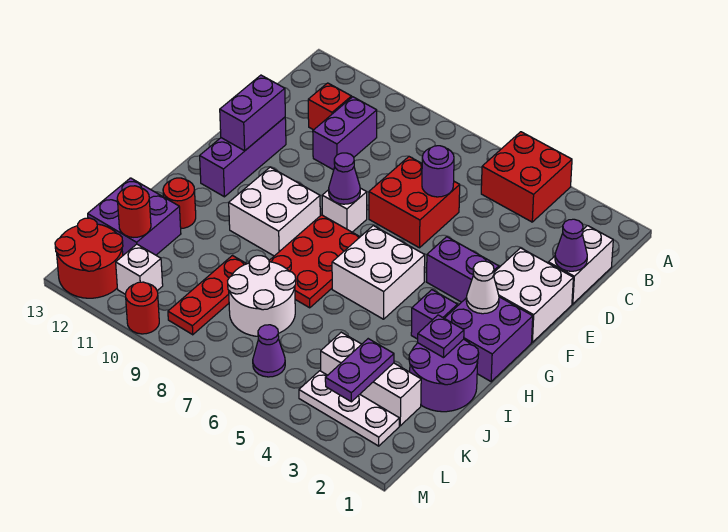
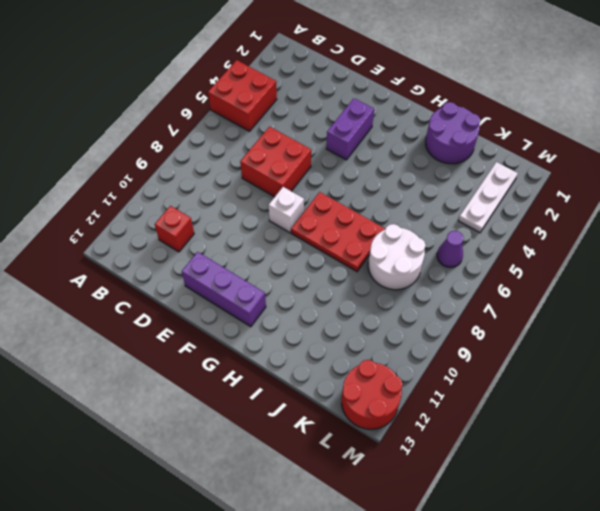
none -> white brick C1:D1 level 1
none -> purple brick C10:D10 level 1
none -> white brick E1:F2 level 1
none -> purple brick G1:H2 level 1

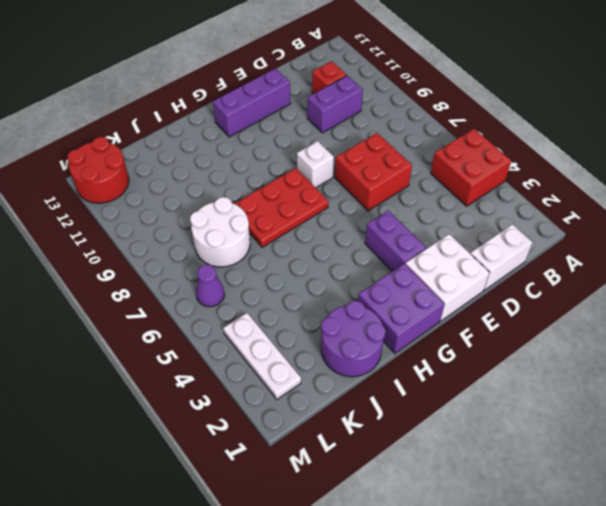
none -> white brick G5:H6 level 1
none -> white brick G9:H10 level 1
none -> purple brick H3 level 1
none -> red round brick I12 level 1

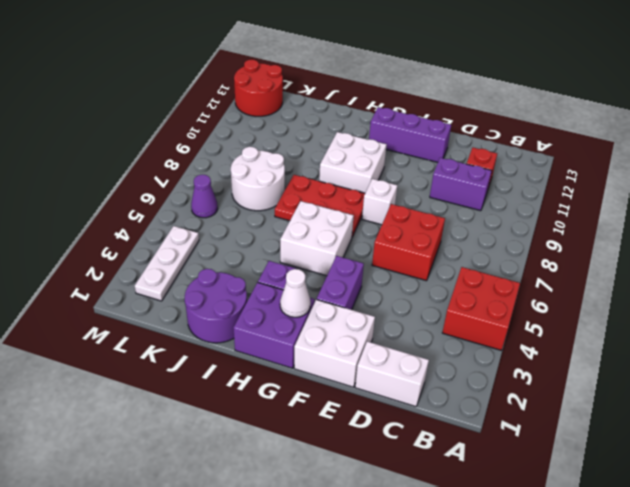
none -> red round brick I12 level 1
none -> red plate J9:L9 level 1
none -> purple brick J12:K13 level 1
none -> white brick K2:K4 level 1

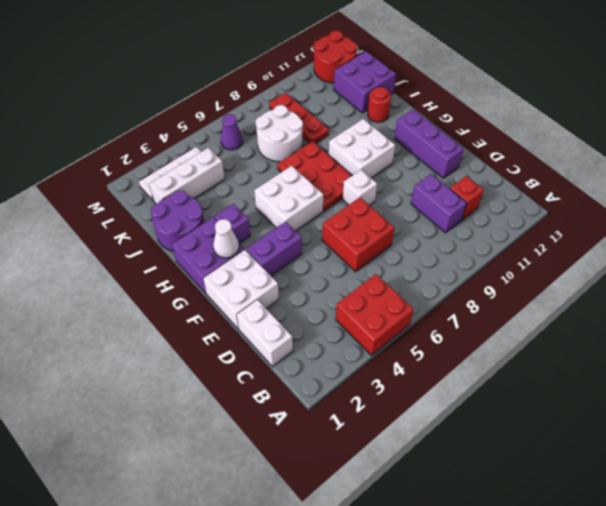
none -> white brick L11 level 1
none -> red round brick M10 level 1
none -> purple cone D1 level 2
none -> purple round brick D6 level 2

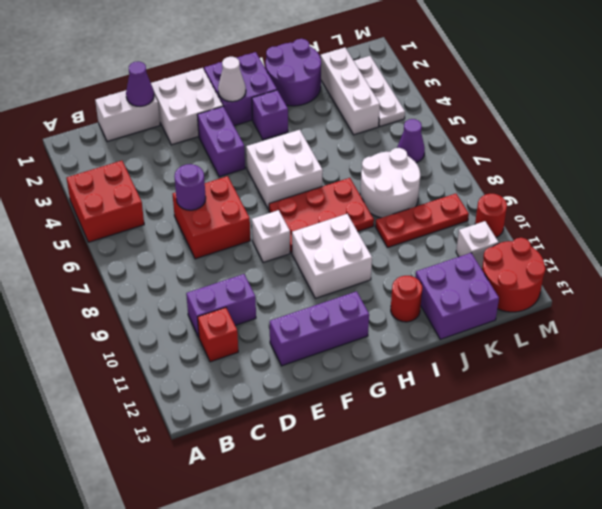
none -> purple brick E12:F12 level 2
none -> purple cone F8 level 2
none -> purple plate I2 level 2
none -> purple plate K3:L3 level 2

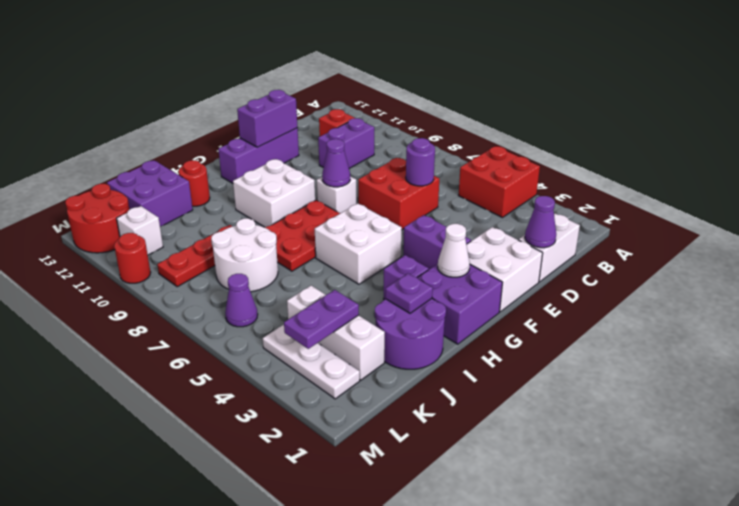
none -> red round brick K12 level 2

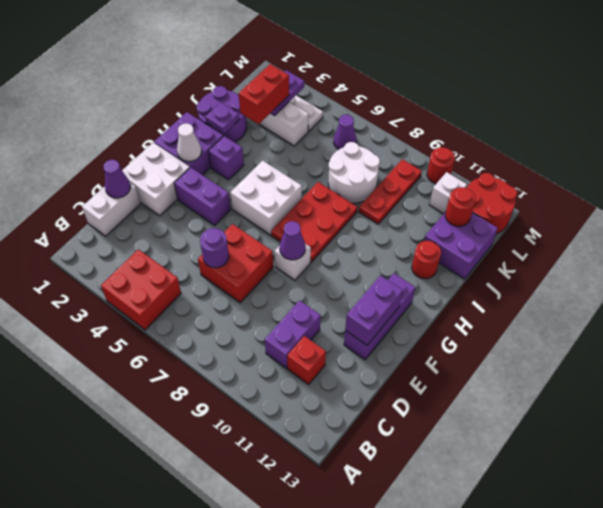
red brick J3:K3 level 3 -> none
none -> white brick G9:H10 level 1

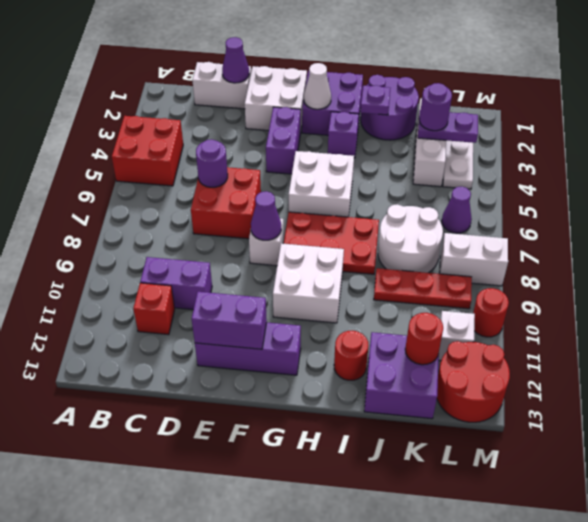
purple round brick K3 level 3 -> none
white brick L8:M8 level 1 -> none

